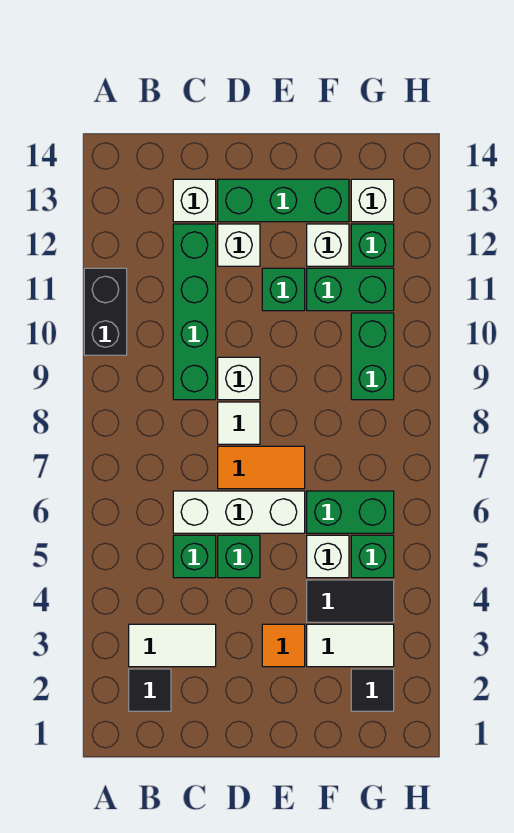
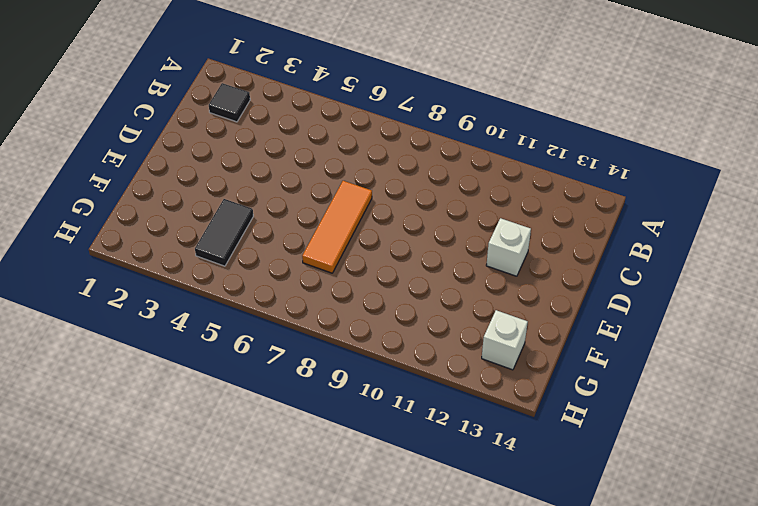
orange tile D7:F7 level 1 -> orange tile D7:E7 level 1
none -> black brick A10:A11 level 1
none -> white tile B3:C3 level 1
none -> green brick C5 level 1

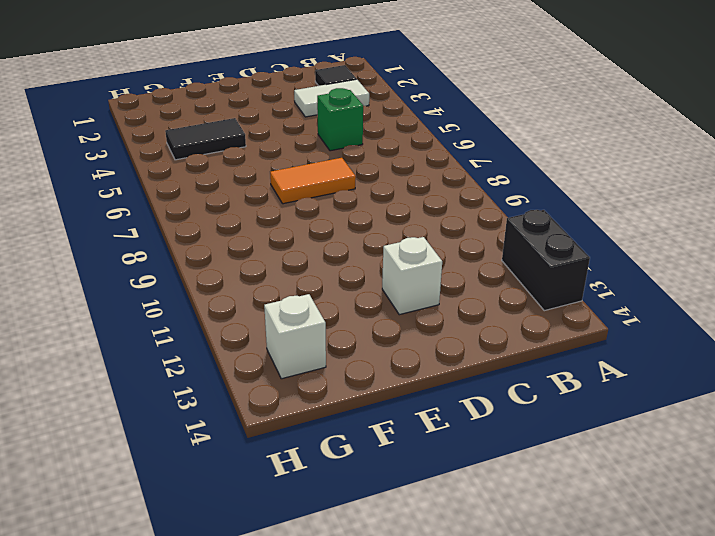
black brick A12:A13 level 1 -> black brick A10:A11 level 1
none -> white brick C6:E6 level 1
none -> green brick C9:C12 level 1
none -> white brick C13 level 1

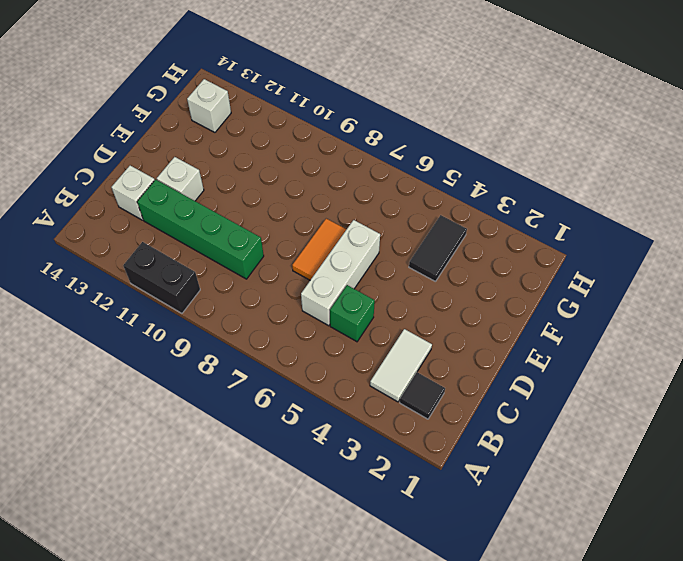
none -> green brick D5 level 1
none -> white tile D8 level 1
none -> white brick D9 level 1

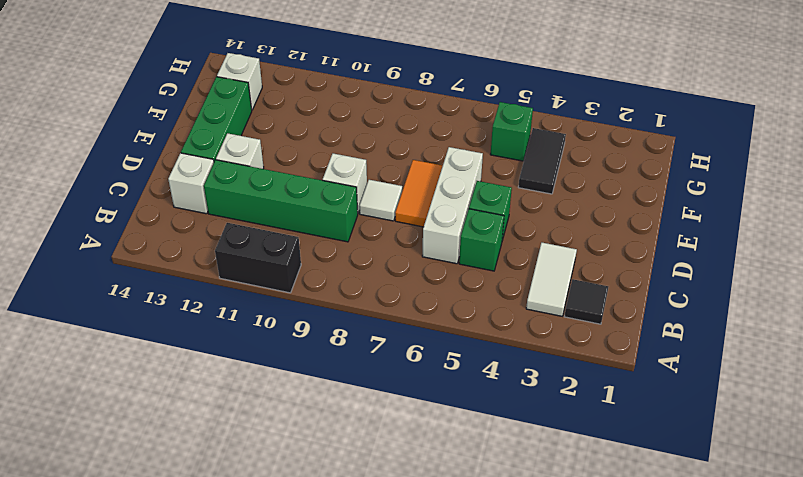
none -> orange tile E3 level 1
none -> green brick E11 level 1
none -> white tile F3:G3 level 1

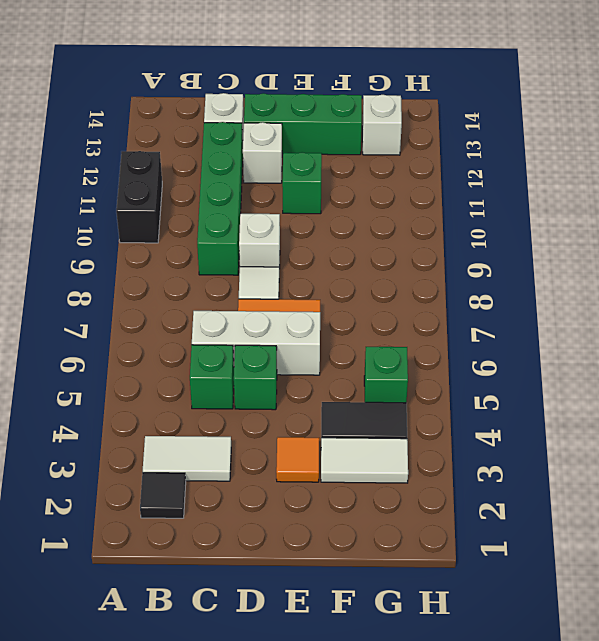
none -> white brick F5 level 1
none -> green brick F6:G6 level 1
none -> green brick F11:G11 level 1

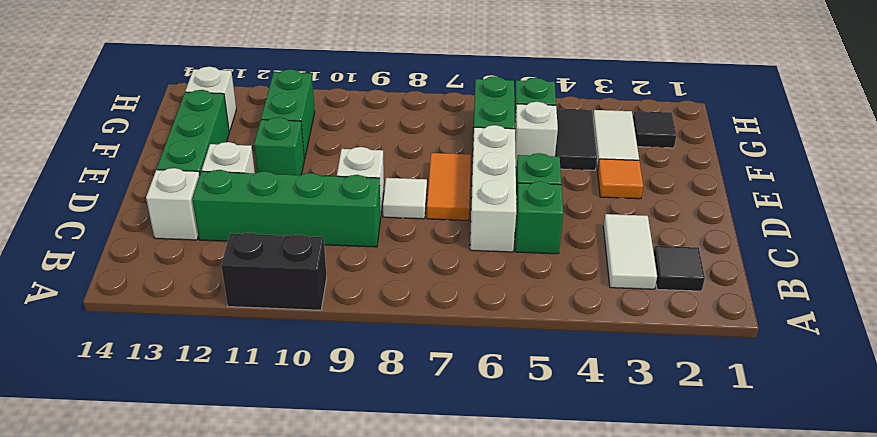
none -> white brick F12 level 1
none -> green brick G9:G10 level 1
none -> green brick G12 level 1

